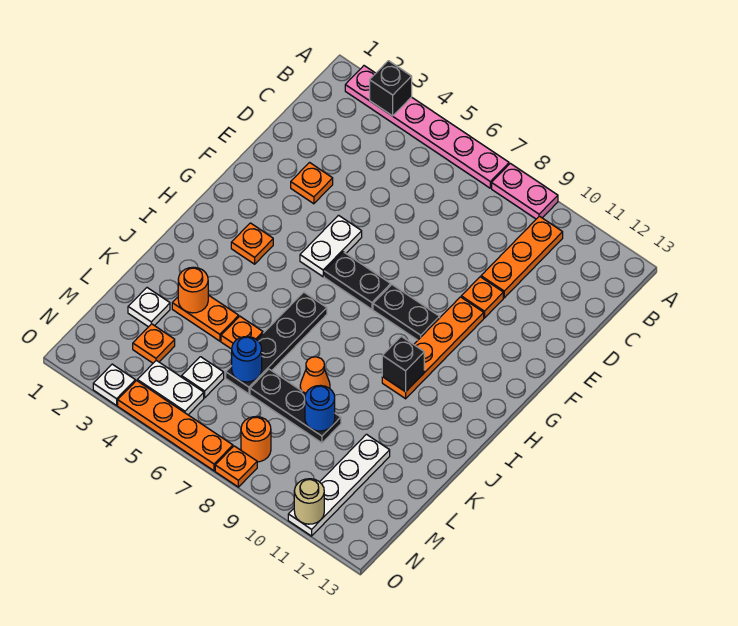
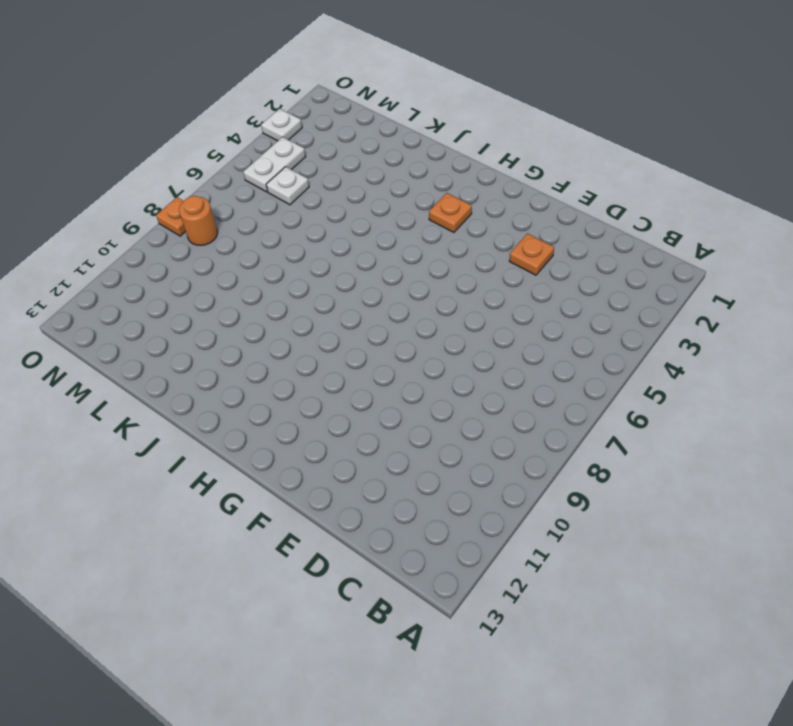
none -> pink plate A2:A7 level 1
none -> pink plate A8:A9 level 1
none -> orange plate B10:D10 level 1
none -> orange plate E10 level 1

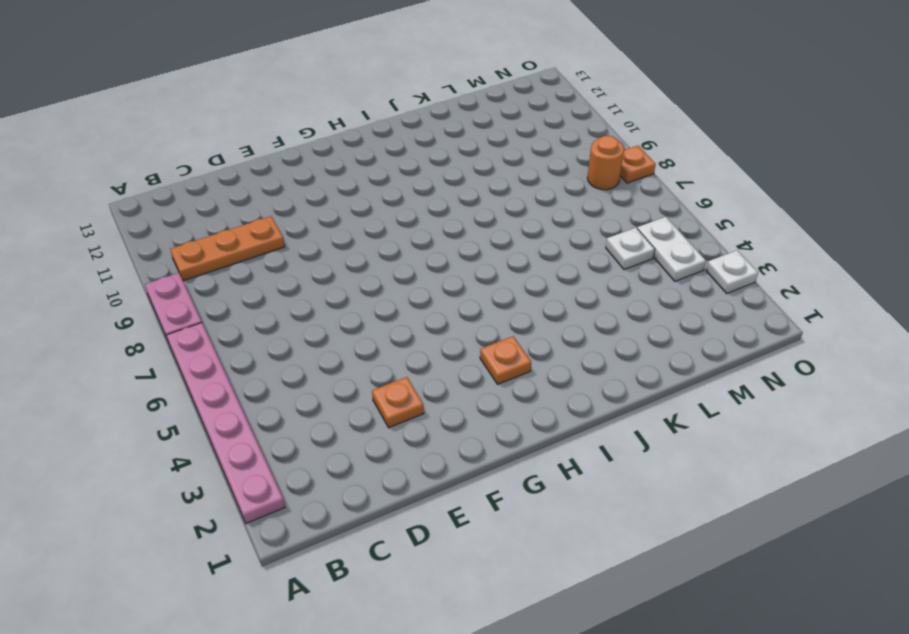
none -> orange plate E10 level 1
none -> white plate F5:G5 level 1
none -> orange plate F10:I10 level 1
none -> black plate G6:G7 level 1

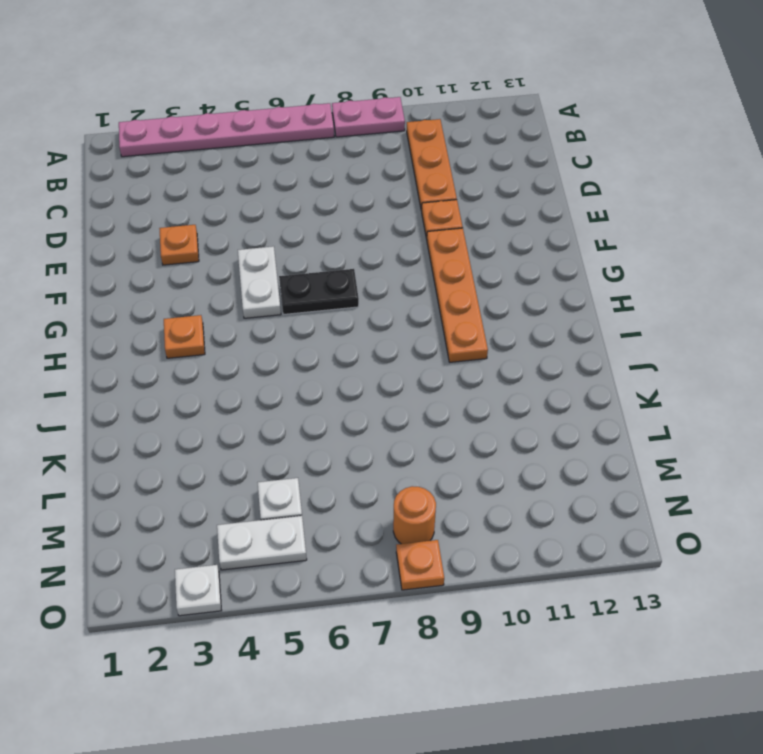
none -> black plate G8:G9 level 1
none -> black plate I6:L6 level 1
none -> orange plate K3:K4 level 1
none -> orange plate K5 level 1

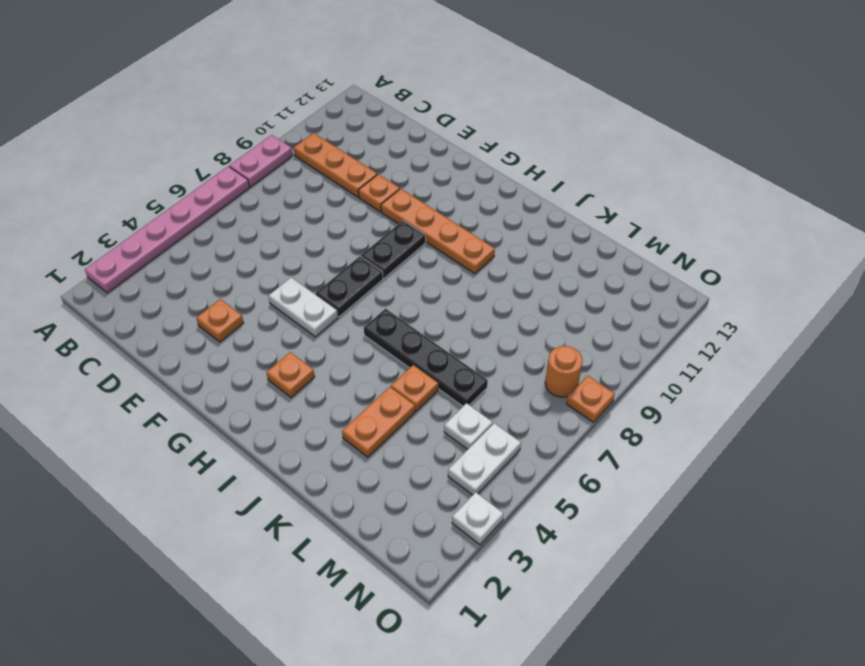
none -> orange cone K8 level 1
none -> white plate L2 level 1
none -> black plate L7:L9 level 1
none -> white plate L11:O11 level 1

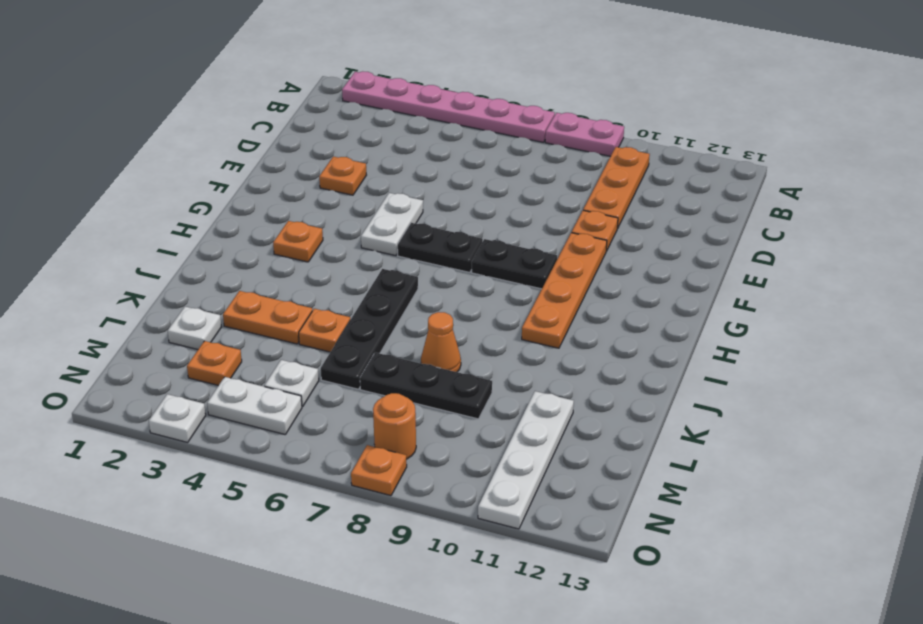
none -> orange plate O4:O7 level 1
none -> black brick A3 level 2
none -> black brick I10 level 2
none -> orange round brick K3 level 2

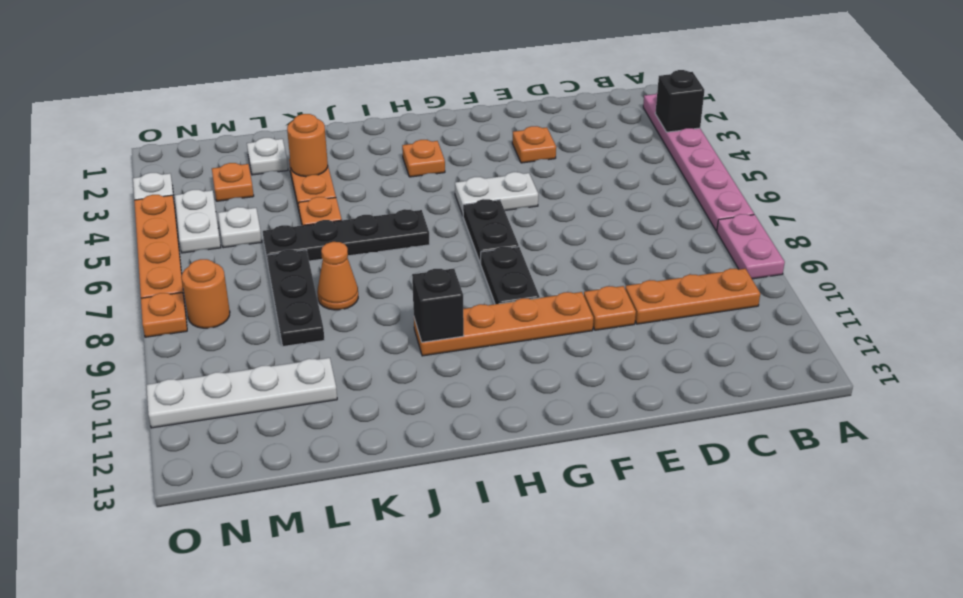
none -> blue round brick L6 level 2
none -> blue round brick L9 level 2
none -> tan round brick O11 level 2

